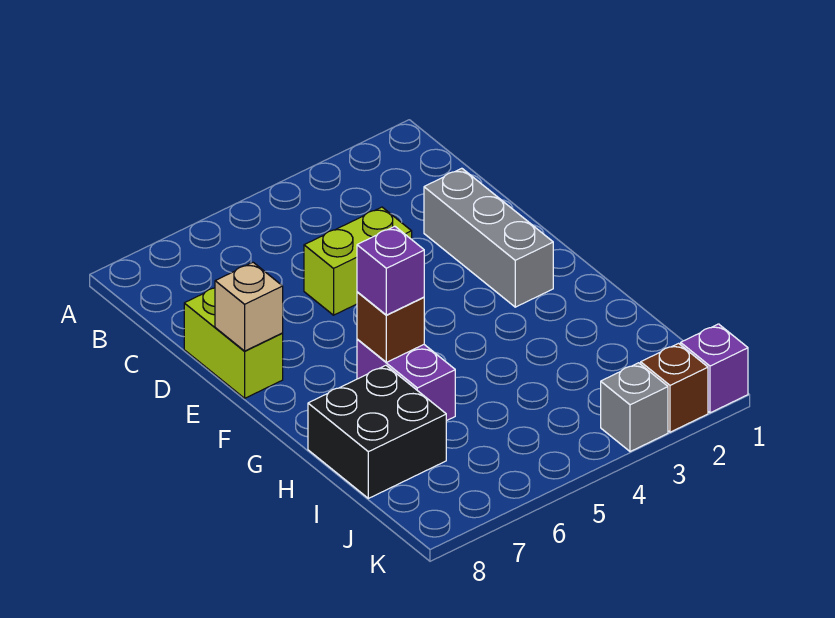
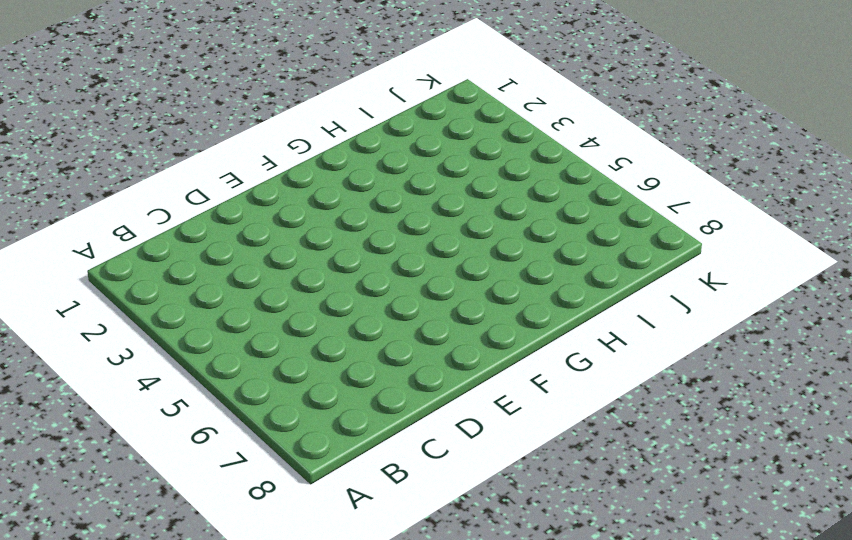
none -> grey brick D2:F2 level 1
none -> lime brick D4:D5 level 1

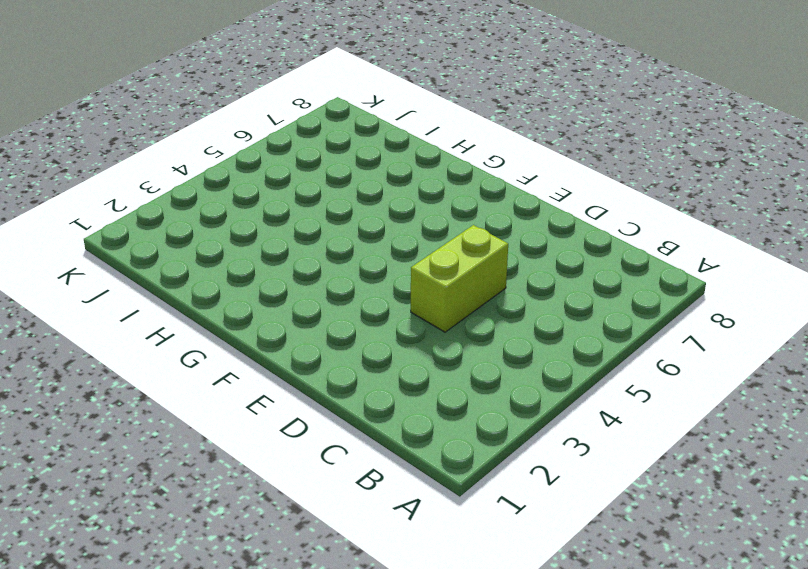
none -> grey brick D2:F2 level 1
none -> lime brick D8:E8 level 1

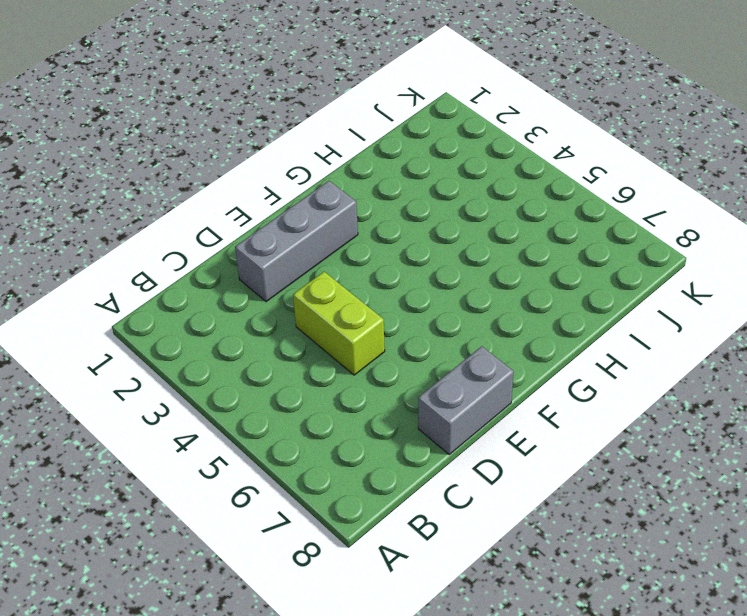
grey brick D8:E8 level 1 -> lime brick D8:E8 level 1
none -> purple brick G6:H6 level 1
none -> black brick H7:I8 level 1

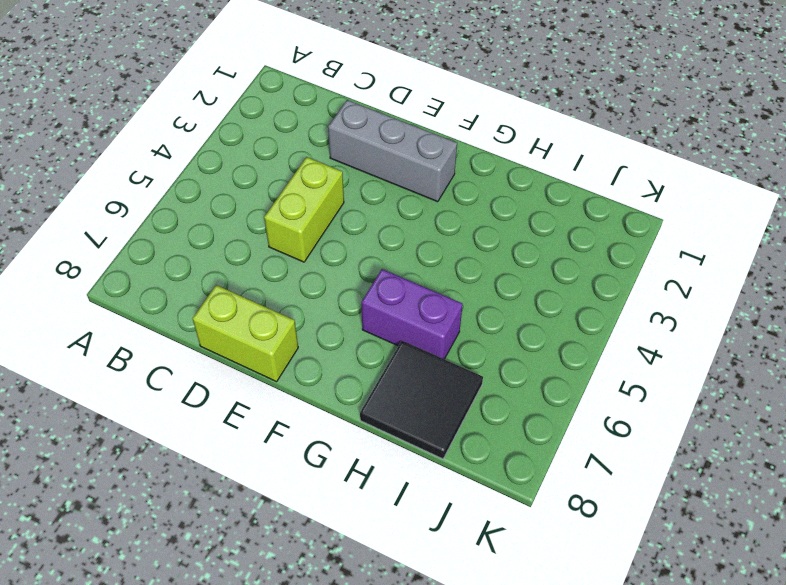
black tile H7:I8 level 1 -> black brick H7:I8 level 1
none -> purple brick K1 level 1
none -> brown brick K2 level 1

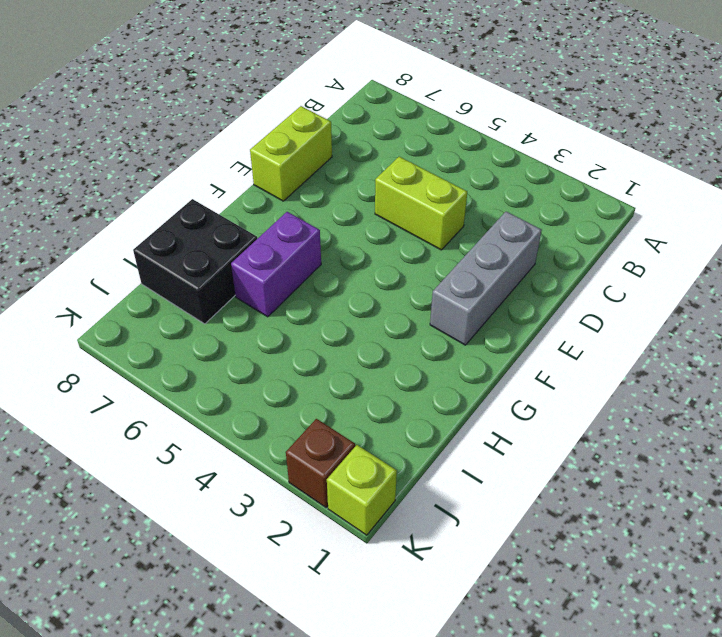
lime brick K1 level 1 -> purple brick K1 level 1
none -> grey brick K3 level 1
none -> tan brick E8 level 2

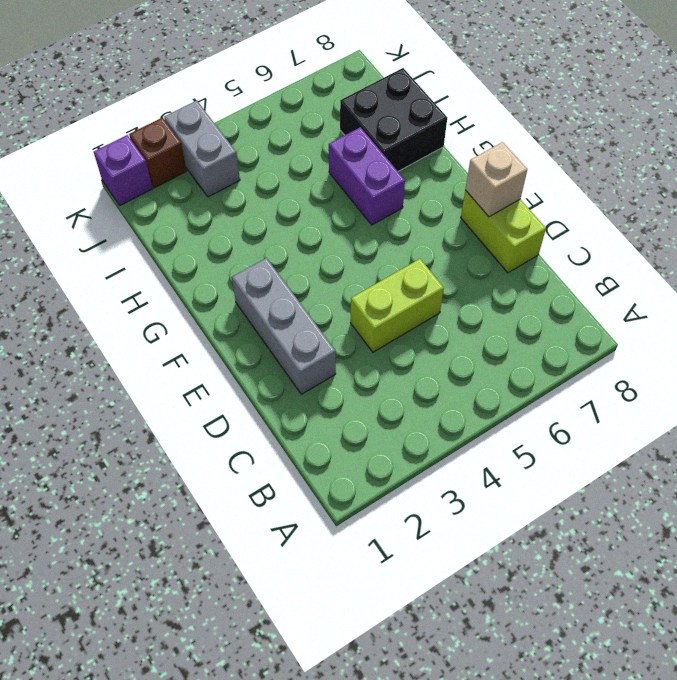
grey brick J3:K3 level 1 -> grey brick K3 level 1
none -> brown brick G6 level 2
none -> purple brick G6 level 3

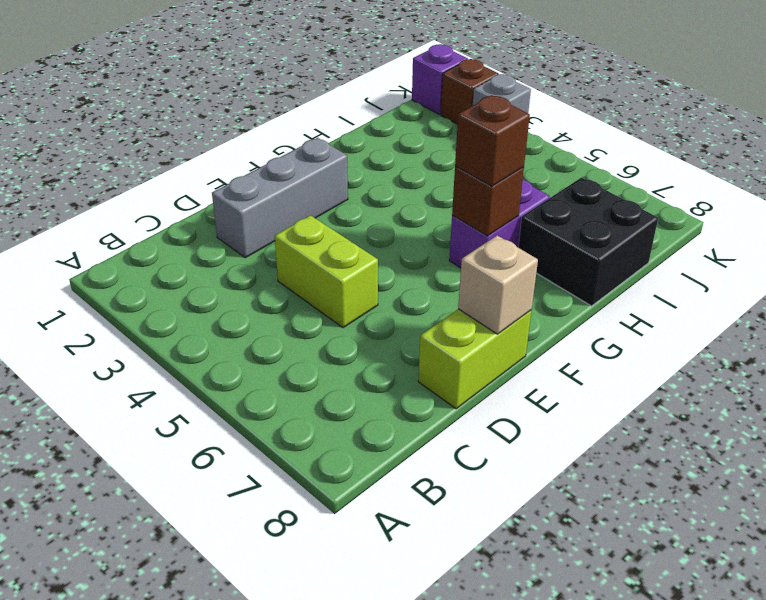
brown brick G6 level 3 -> purple brick G6 level 3

